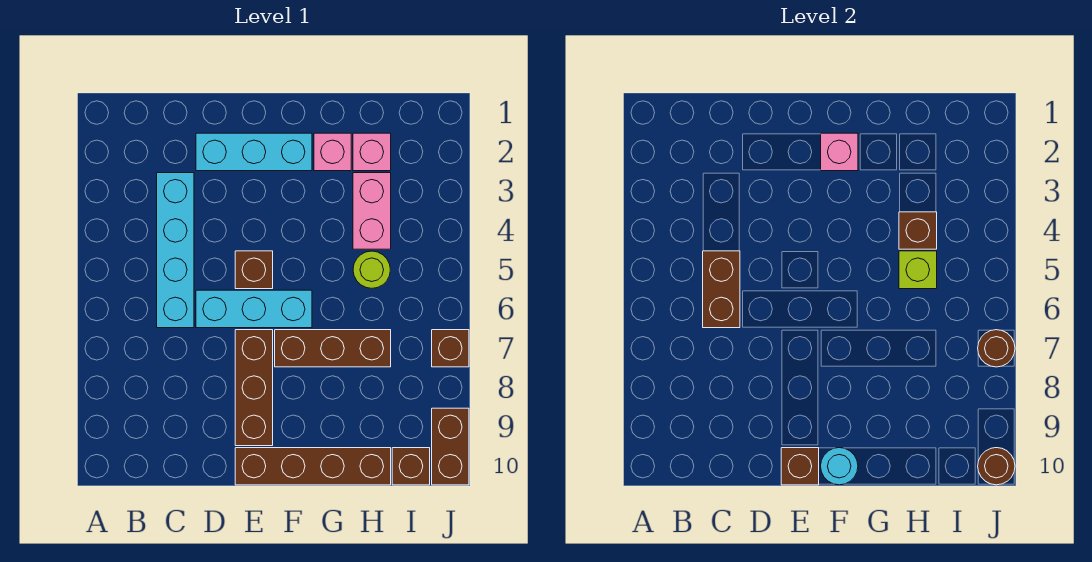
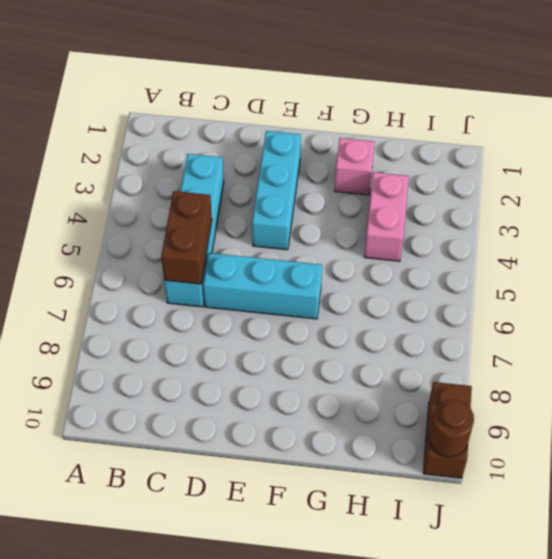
cyan brick E2:E4 level 1 -> cyan brick D2:F2 level 1
none -> brown brick E5 level 1
none -> brown brick E7:E9 level 1
none -> brown brick E10:H10 level 1

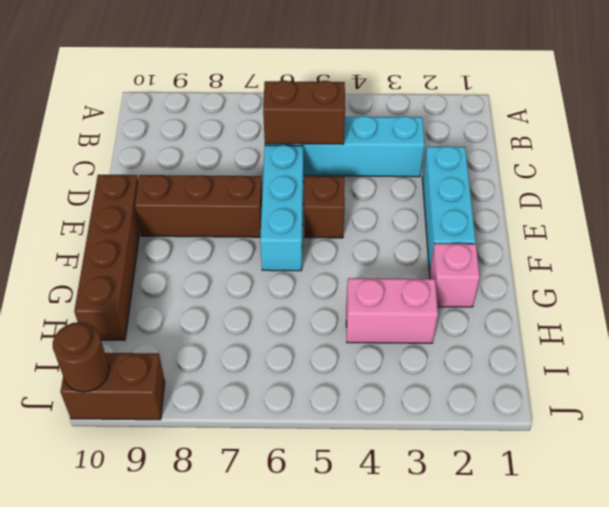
none -> brown brick F7:H7 level 1
none -> pink brick H2 level 1
none -> lime round brick H5 level 1

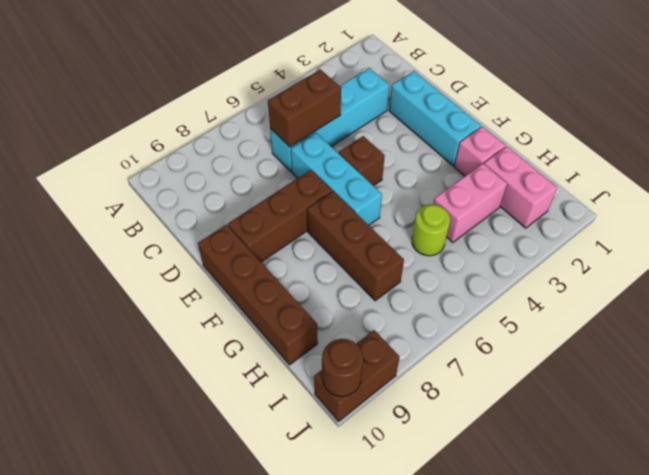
pink brick H2:I2 level 1 -> pink brick H2 level 1
none -> brown brick I10 level 1
none -> brown brick J7 level 1
none -> brown brick E10 level 2

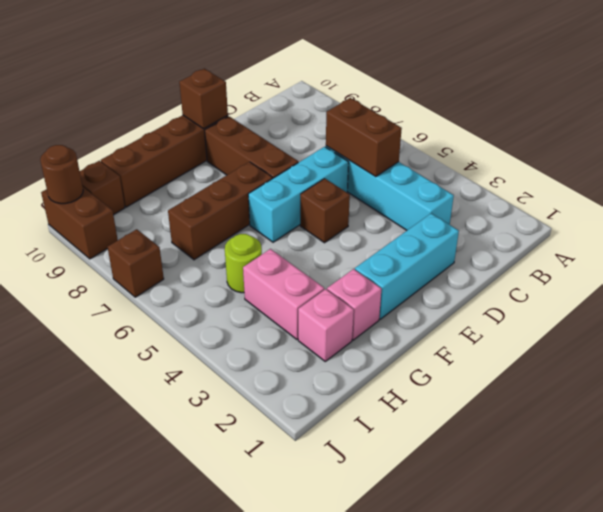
none -> pink brick F2 level 2
none -> cyan round brick F10 level 2
none -> brown brick H4 level 2

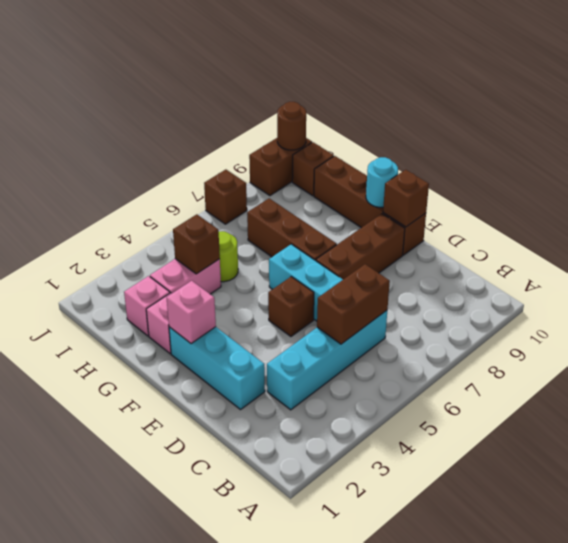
none -> lime brick H5 level 2
none -> brown round brick J7 level 2

